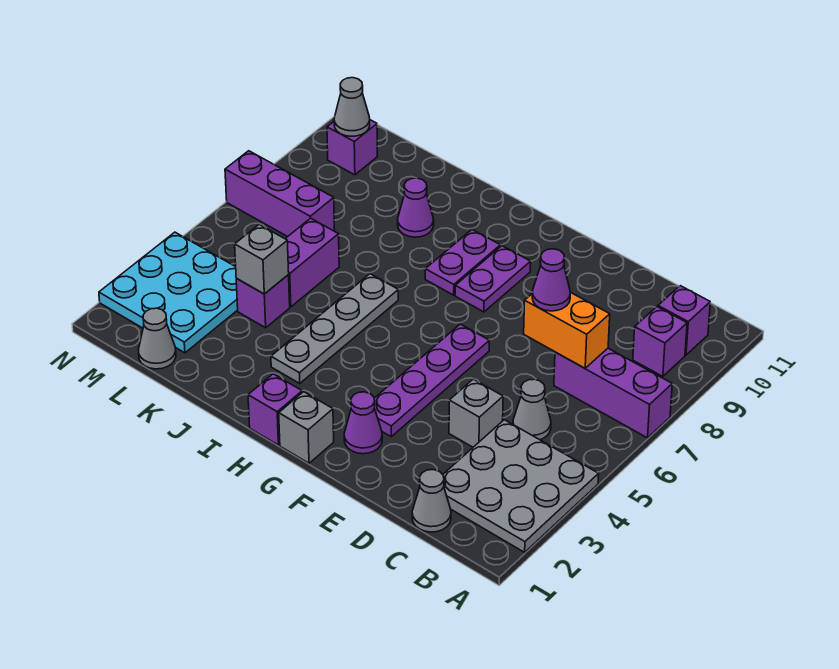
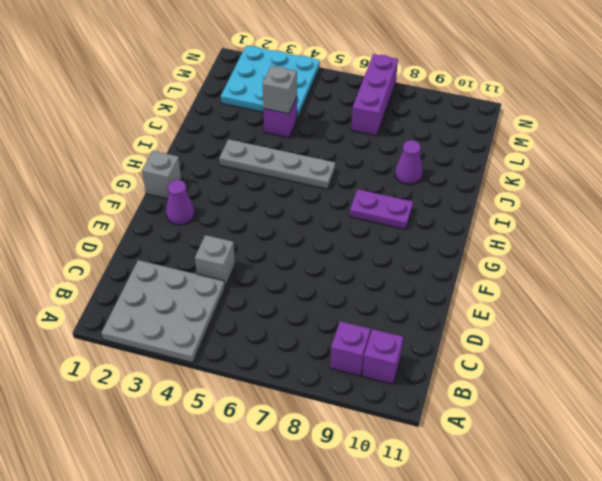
none -> purple brick A7:C7 level 1
none -> grey cone C1 level 1
none -> grey cone C5 level 1

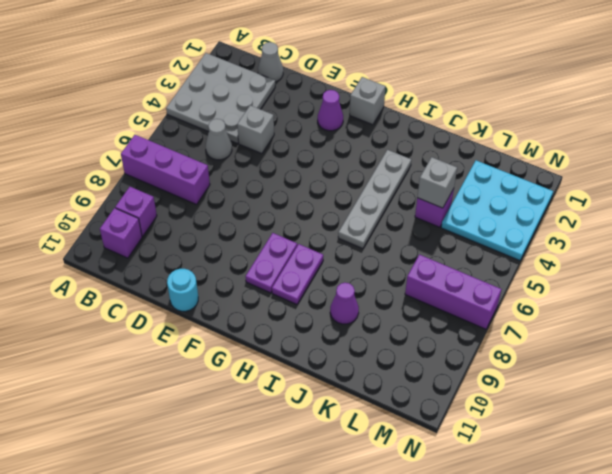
cyan round brick E11 level 1 -> none
none -> purple plate F3:F6 level 1
none -> purple brick H1 level 1
none -> purple brick K5:K6 level 1

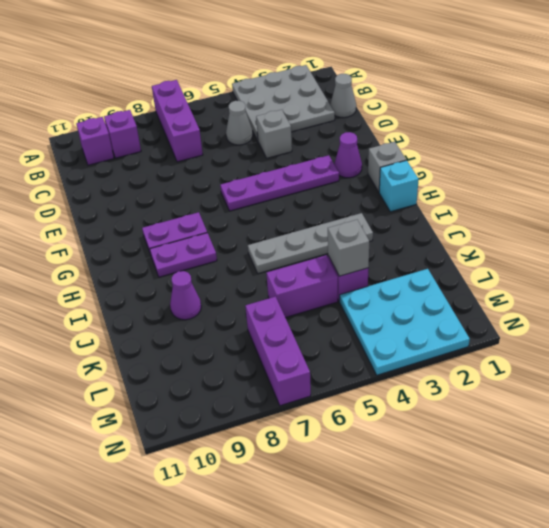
cyan brick H1 level 1 -> purple brick H1 level 1
none -> grey cone L1 level 1
none -> purple brick M10 level 1
none -> orange brick C7:D7 level 2

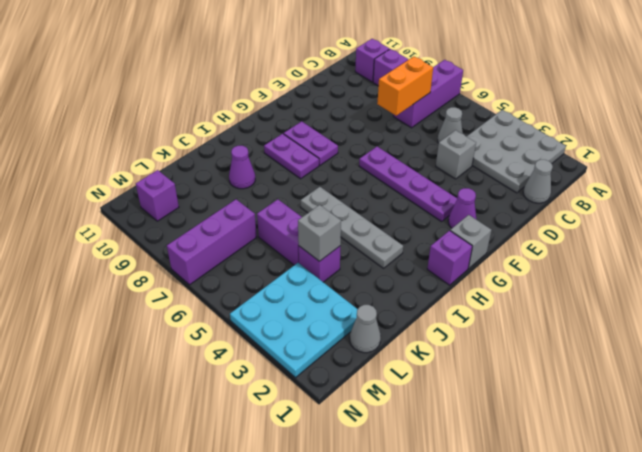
none -> grey cone M10 level 2
none -> purple cone D7 level 3

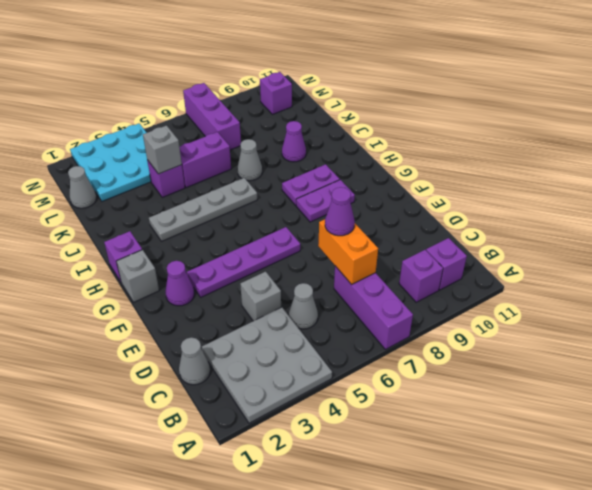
grey cone J7 level 1 -> grey cone M10 level 2

